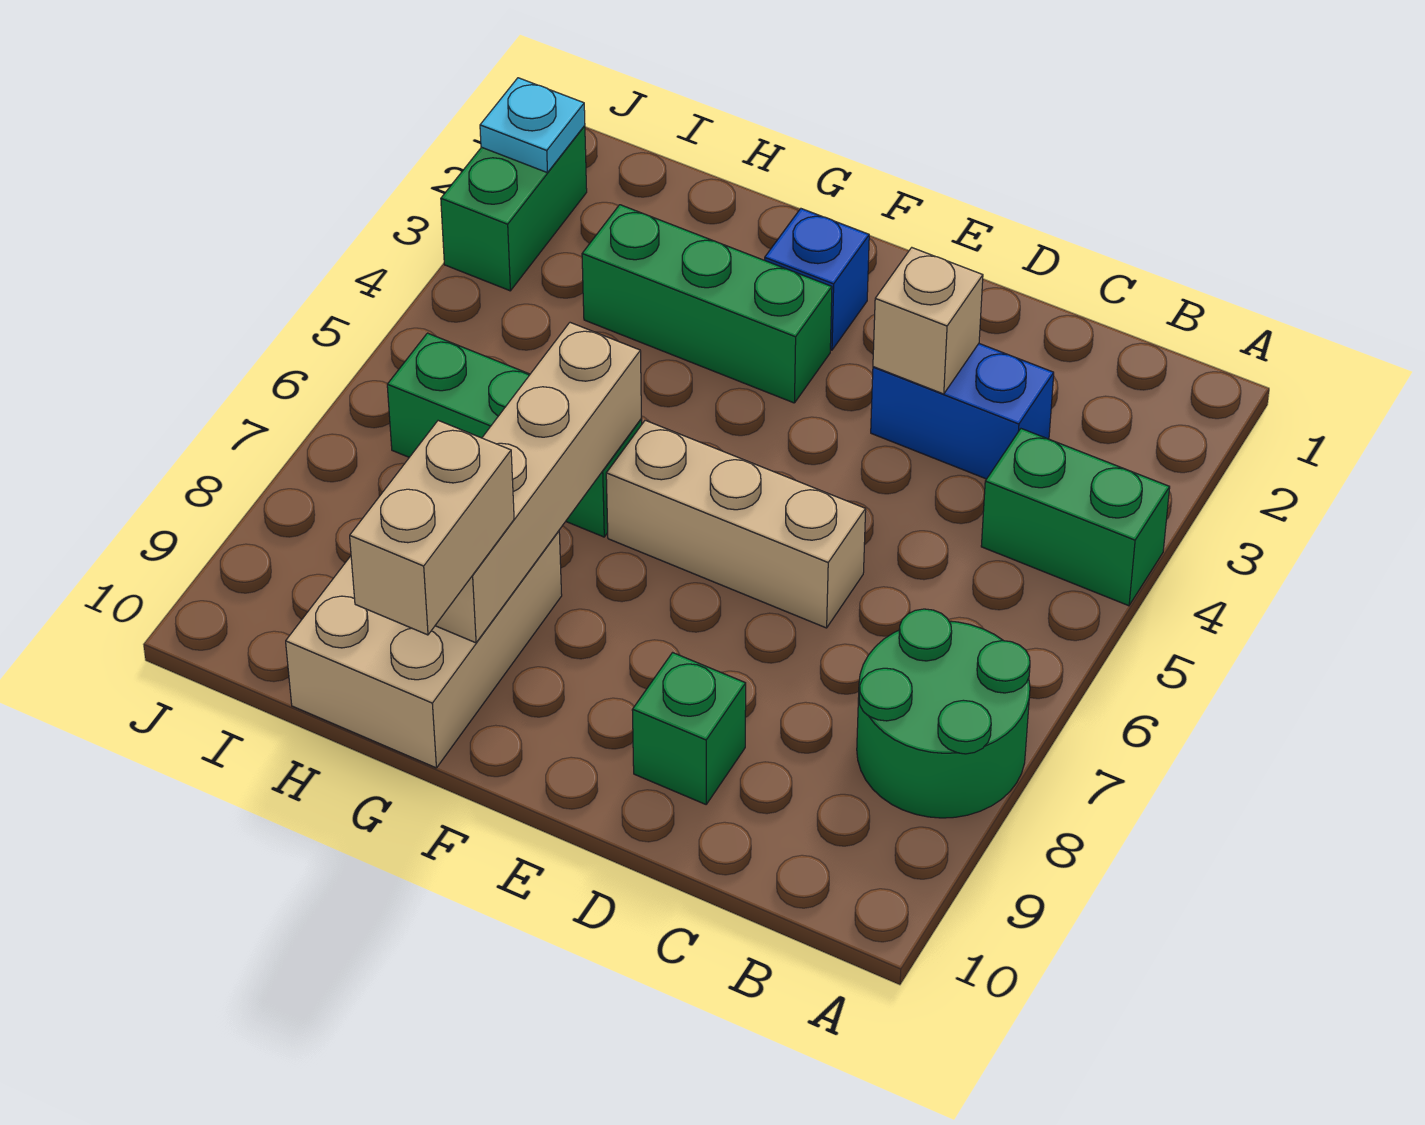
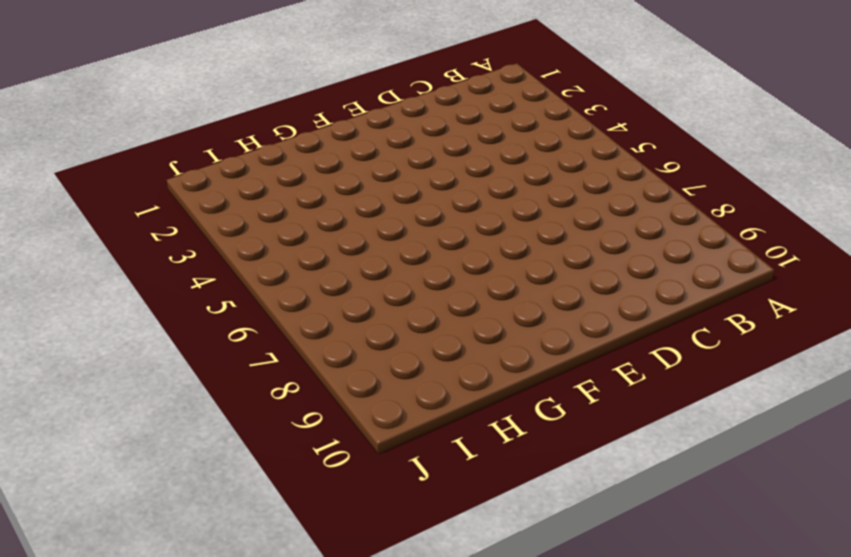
none -> green brick A4:B4 level 1
none -> green round brick A7:B8 level 1
none -> blue brick C3:D3 level 1

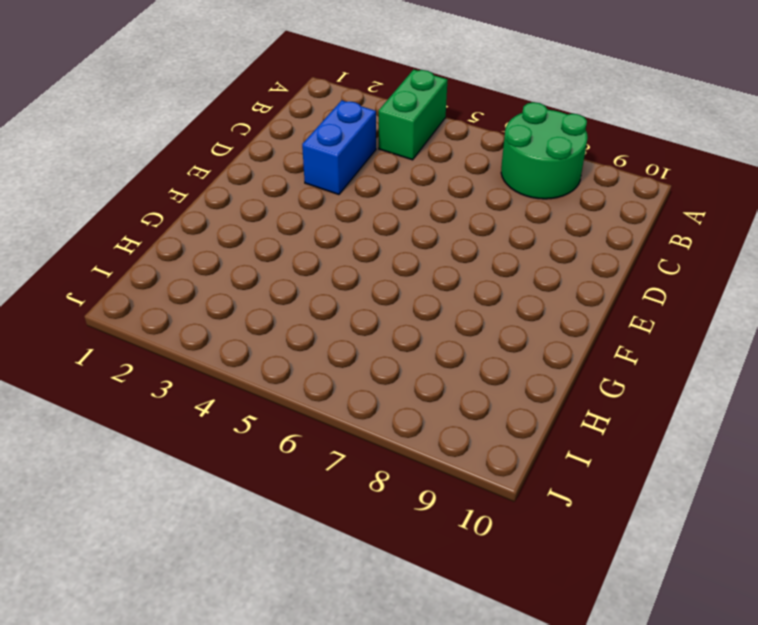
none -> tan brick D6:F6 level 1
none -> green brick D9 level 1
none -> blue brick F2 level 1

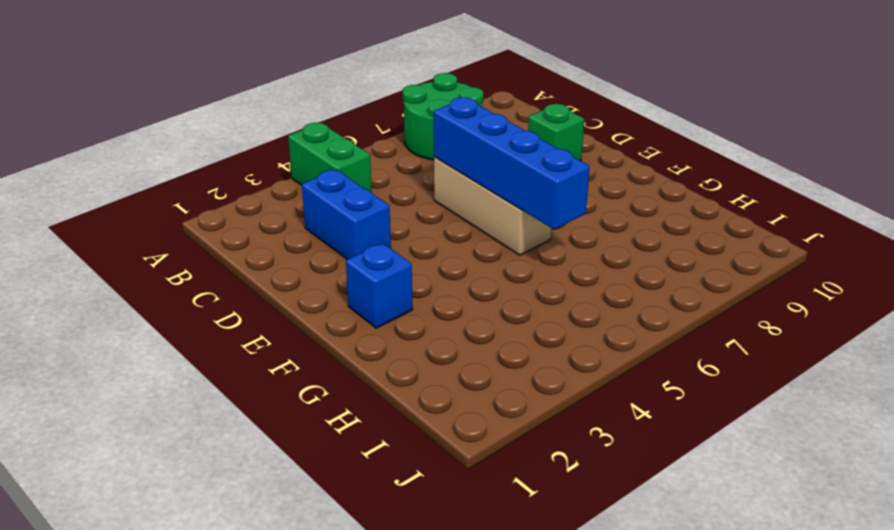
blue brick D6:G6 level 2 -> tan brick G6:G9 level 2
none -> green brick F3:H3 level 1
none -> green brick G6:I6 level 1
none -> tan brick G8:H10 level 1

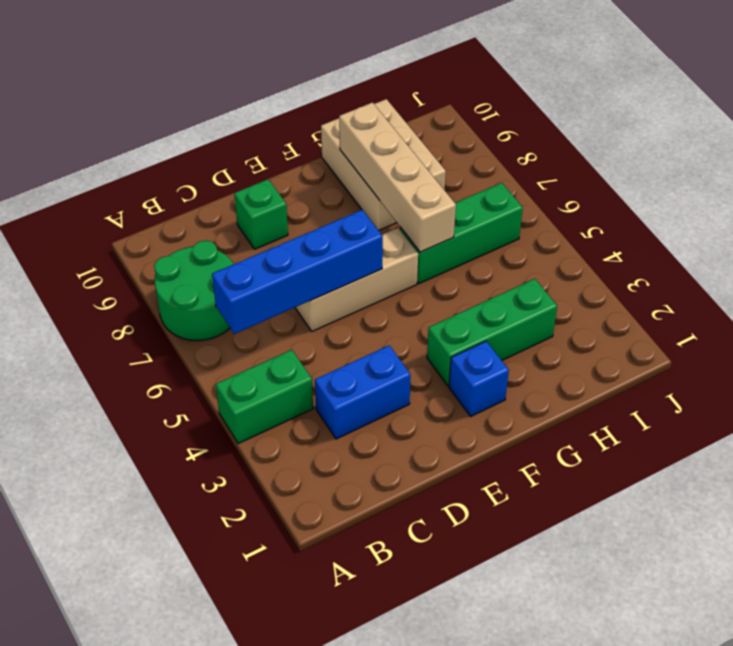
blue brick B6:E6 level 2 -> none
none -> green brick J2:J3 level 1
none -> tan brick D3 level 2
none -> cyan plate J2 level 2

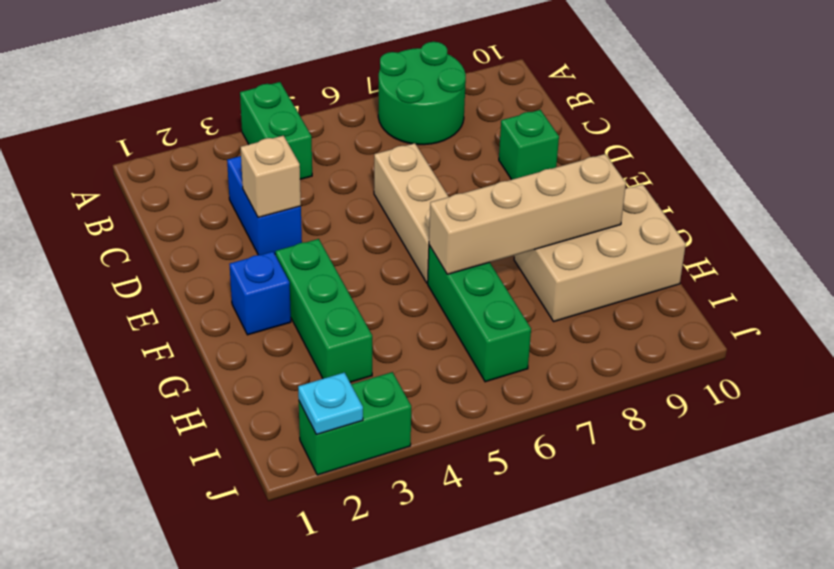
none -> tan brick G9:G10 level 3

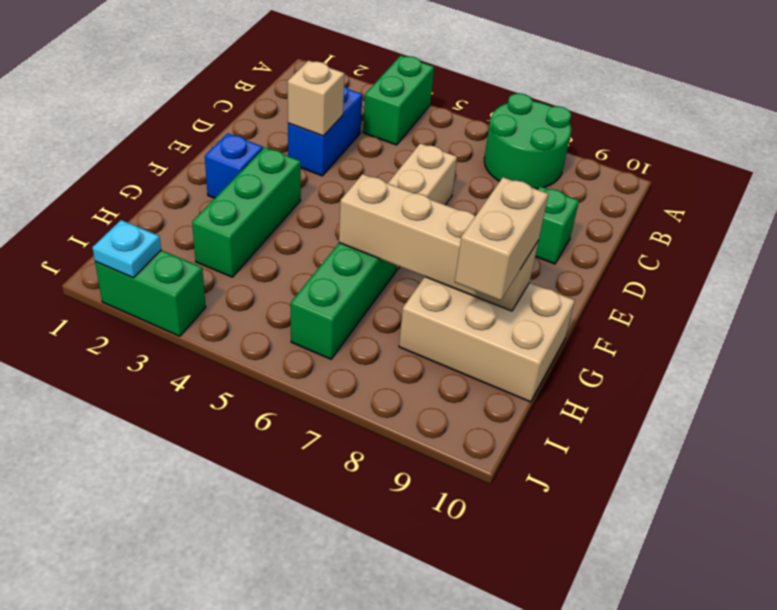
tan brick G9:H9 level 3 -> tan brick G9:G10 level 3

